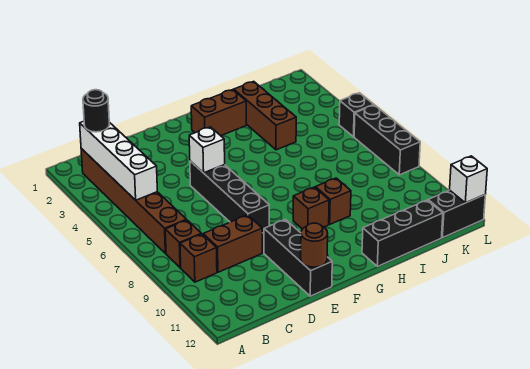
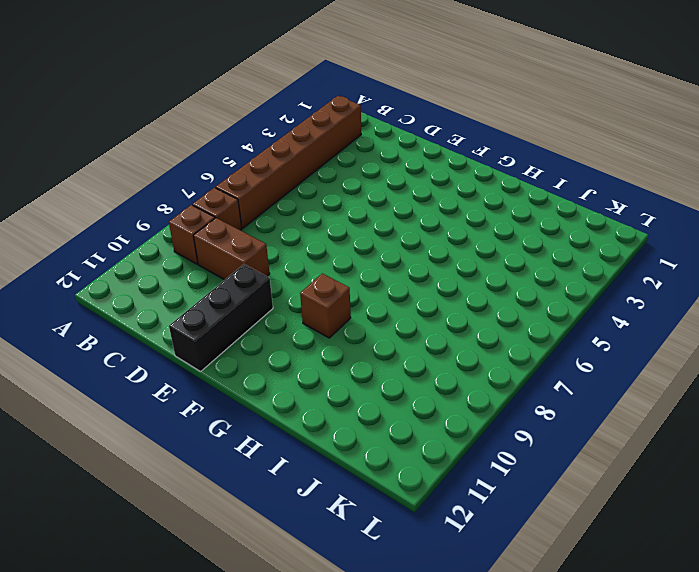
none -> black brick E5:E8 level 1
none -> brown brick G2:H2 level 1
none -> brown brick H9 level 1

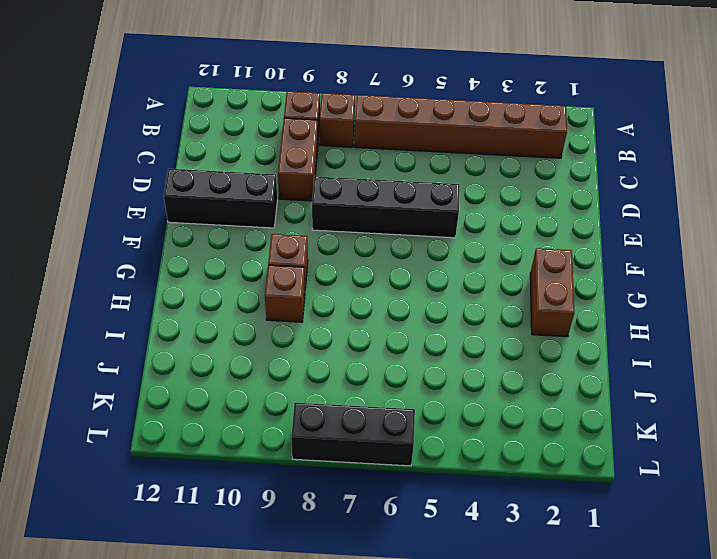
none -> black brick H12:J12 level 1
none -> brown brick I2:I4 level 1
none -> black brick K12:L12 level 1

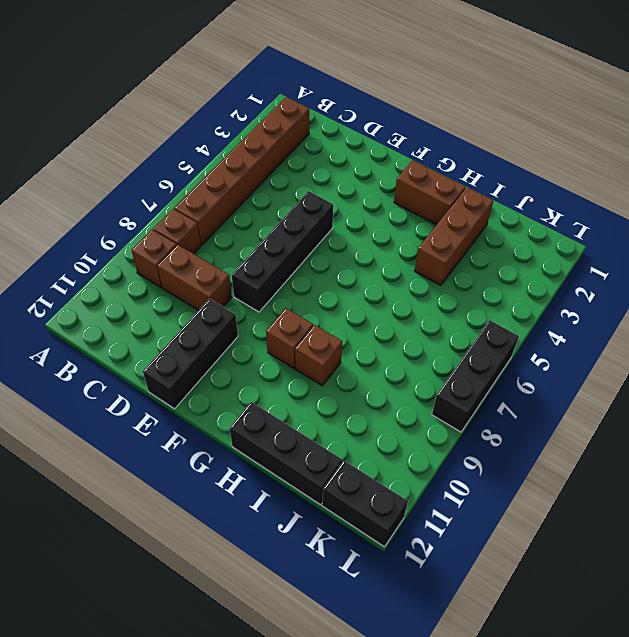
none -> black brick L5 level 1
none -> white brick B2:B5 level 2
none -> white brick E5 level 2

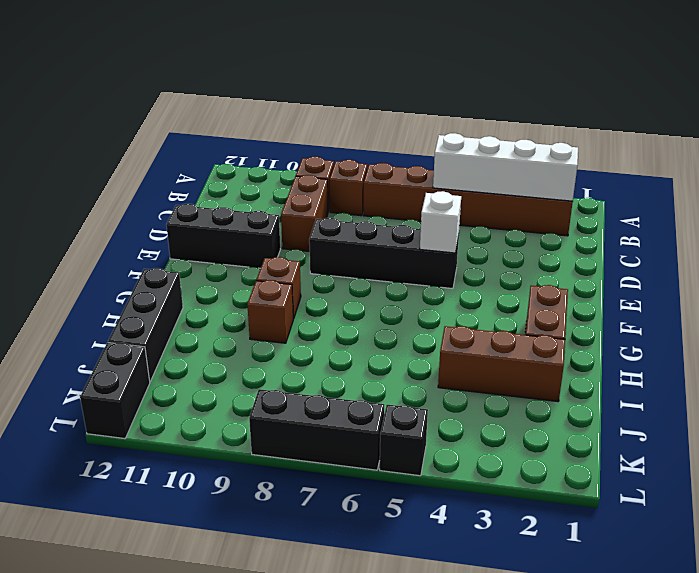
none -> brown round brick E12 level 2
none -> white brick L12 level 2
none -> black round brick B2 level 3

